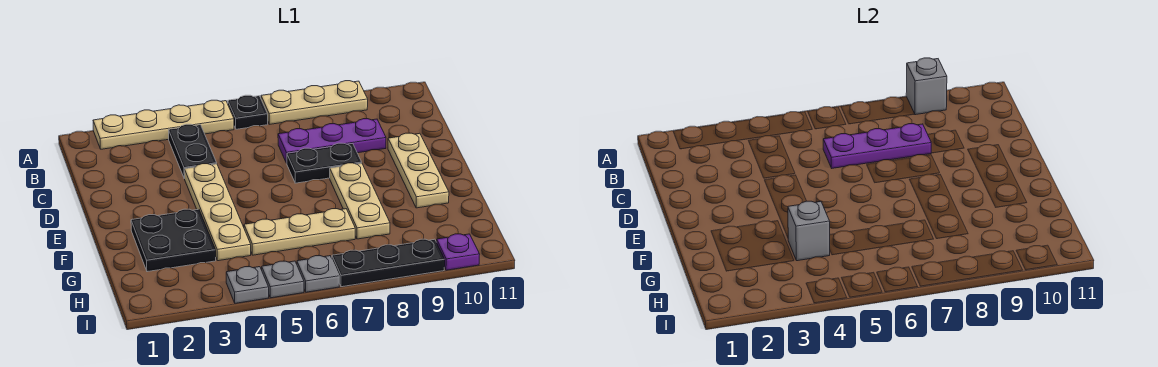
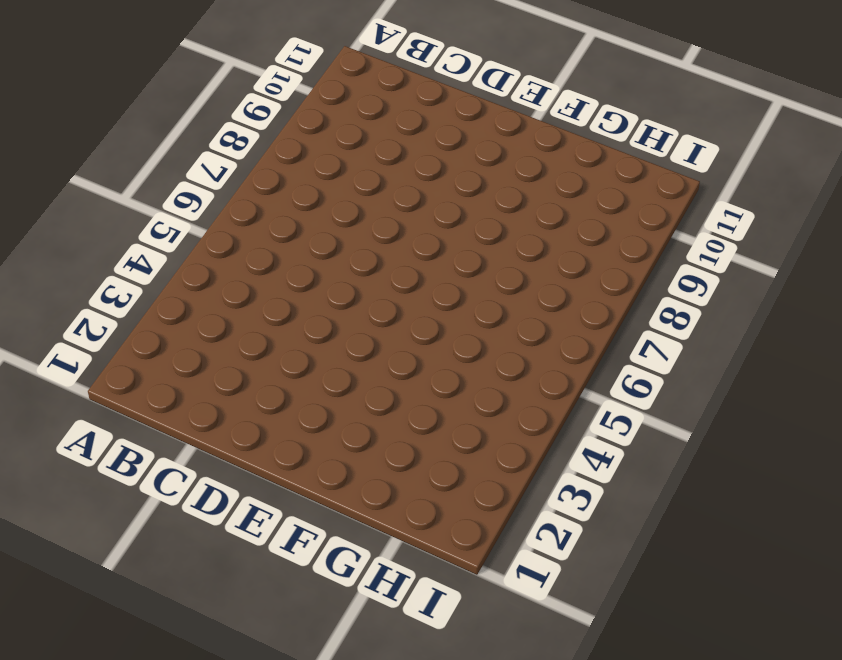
none -> tan plate A2:A5 level 1
none -> black plate A6 level 1
none -> tan plate A7:A9 level 1

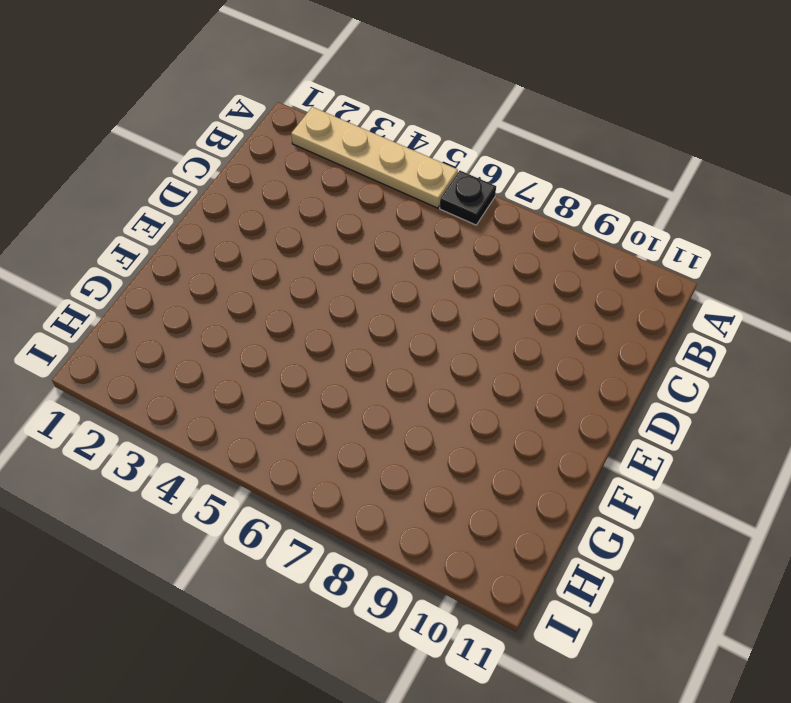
none -> tan plate A7:A9 level 1
none -> black plate B4:C4 level 1
none -> purple plate C7:C9 level 1

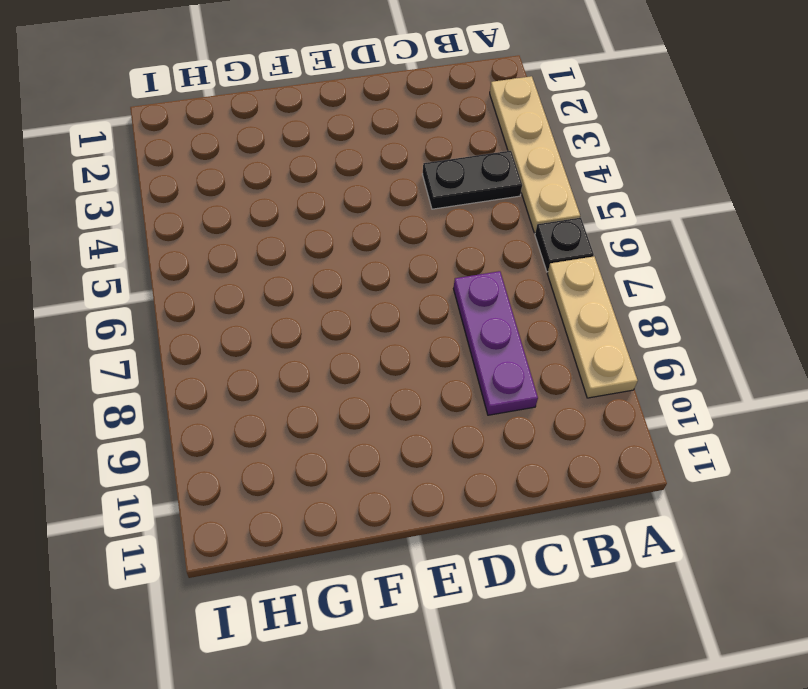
none -> tan plate D4:G4 level 1
none -> black plate D7:D8 level 1
none -> tan plate D10:F10 level 1

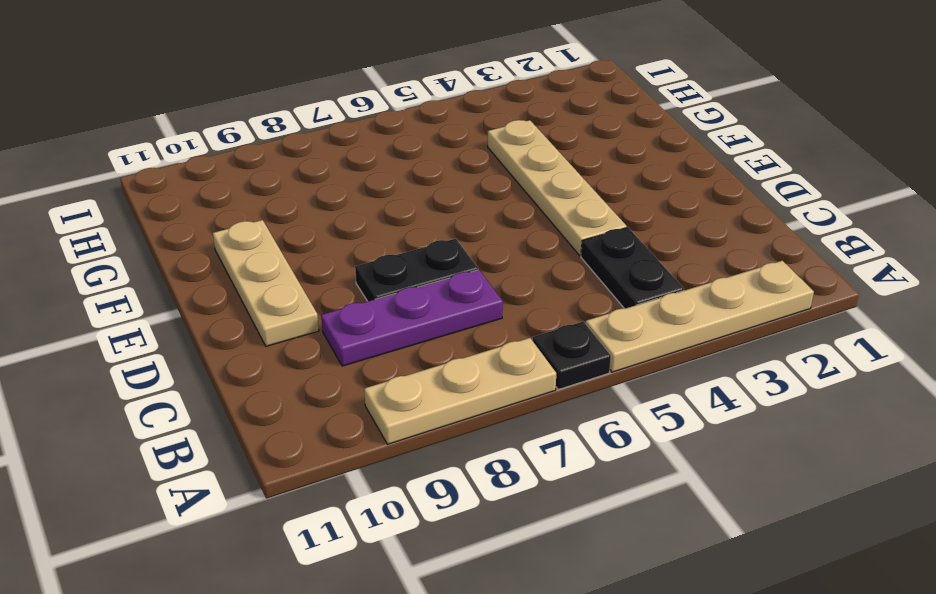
none -> tan plate E8:G8 level 1
none -> black plate F2:G3 level 1
none -> tan plate G5:G7 level 1

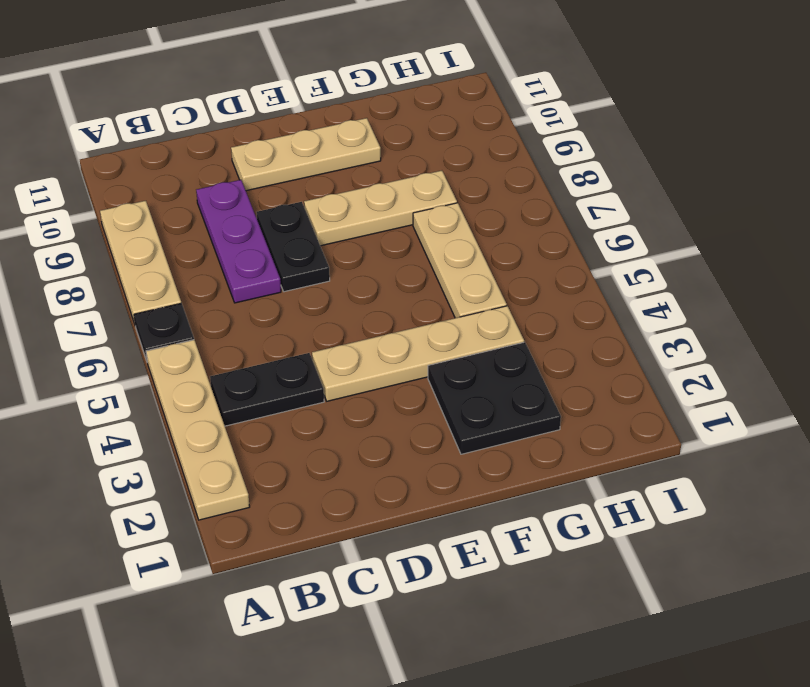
none -> grey plate I4 level 1
none -> grey plate I5 level 1
none -> grey plate I6 level 1

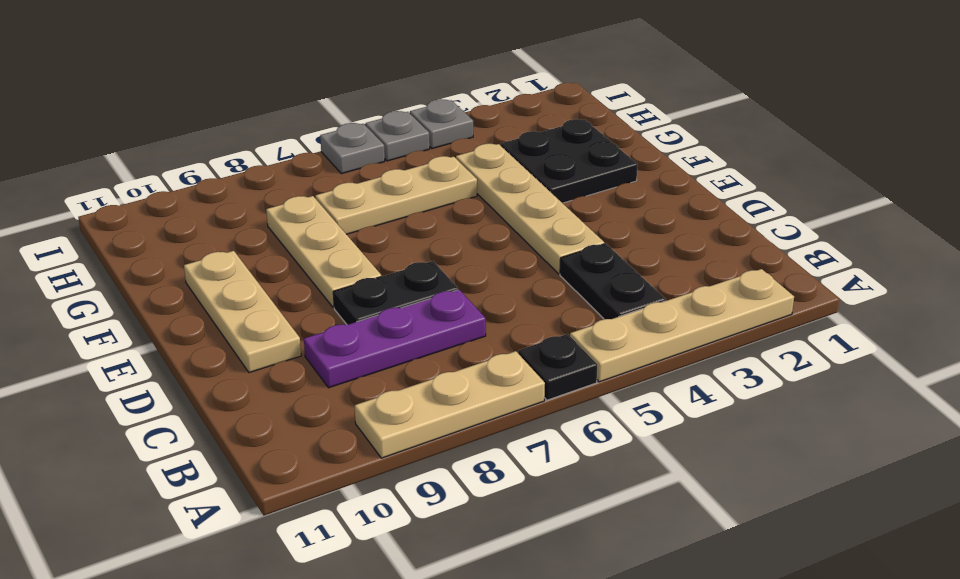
none -> black plate I7:I9 level 1
none -> purple plate I10 level 1
none -> grey brick A9 level 2

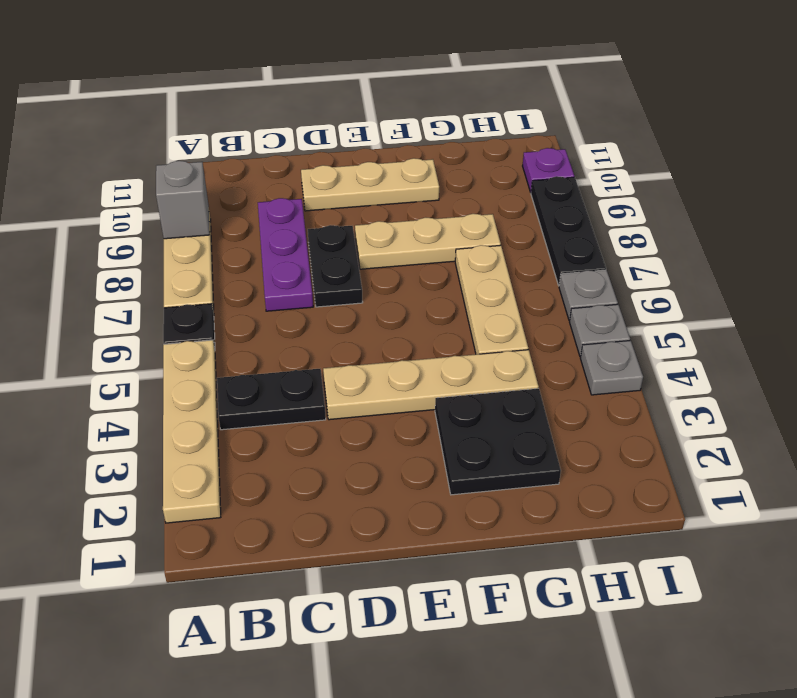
none -> purple plate C6:C8 level 2
none -> grey brick G4 level 2

